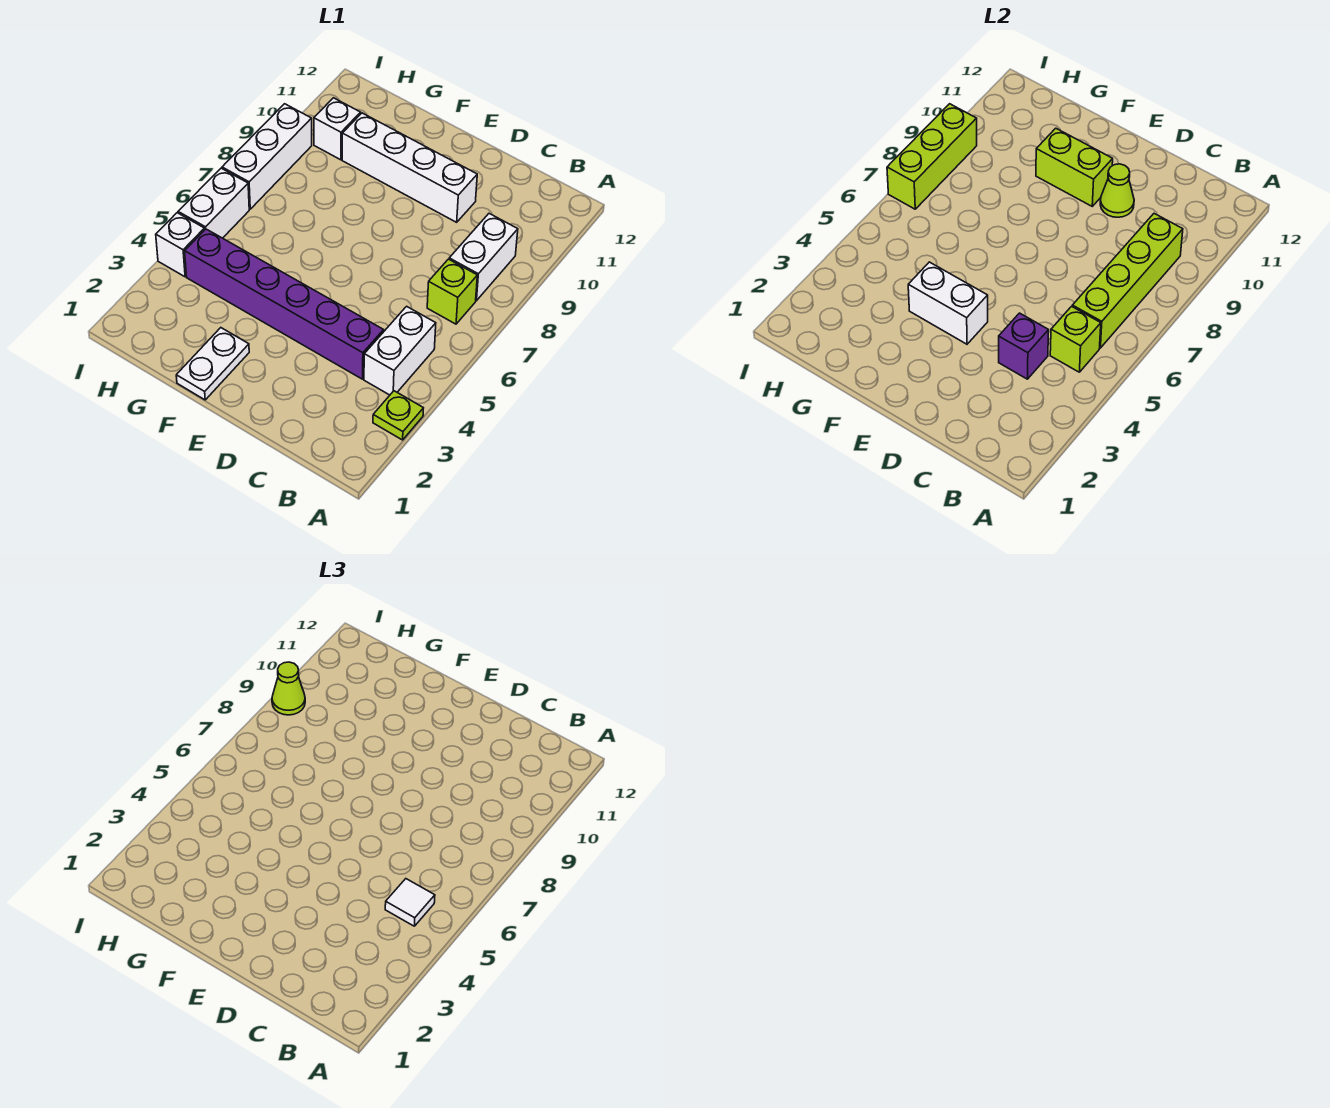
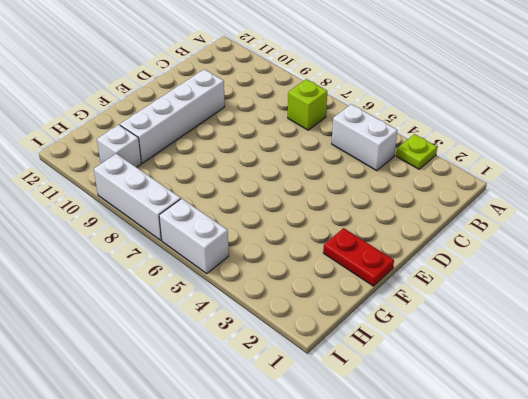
red plate F1:F2 level 1 -> white plate F1:F2 level 1
none -> white brick B8:B9 level 1
none -> purple brick C4:H4 level 1
none -> white brick I4 level 1

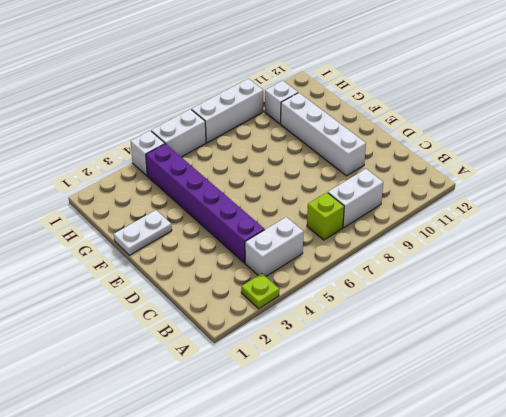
none -> lime brick B5 level 2
none -> lime brick B6:B9 level 2
none -> purple brick C4 level 2

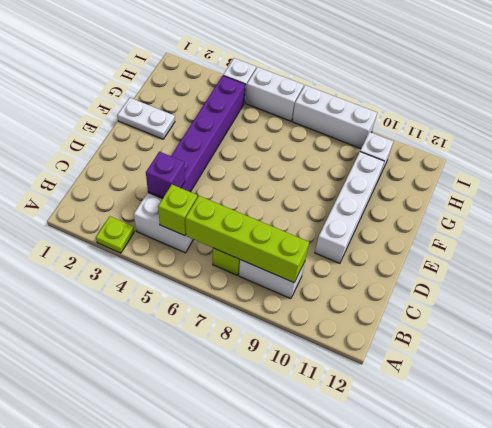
none -> lime cone D10 level 2
none -> white brick E4:F4 level 2
none -> lime brick E10:F10 level 2

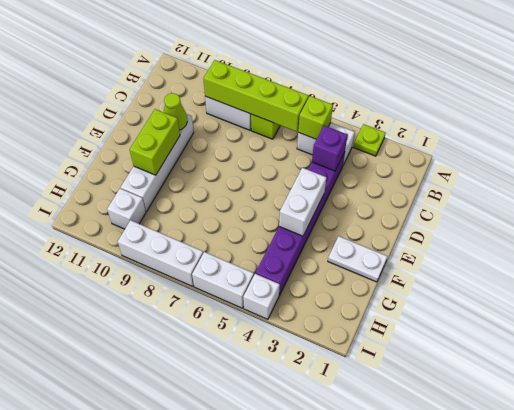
none -> lime brick I7:I9 level 2
none -> white tile B5 level 3
none -> lime cone I9 level 3

